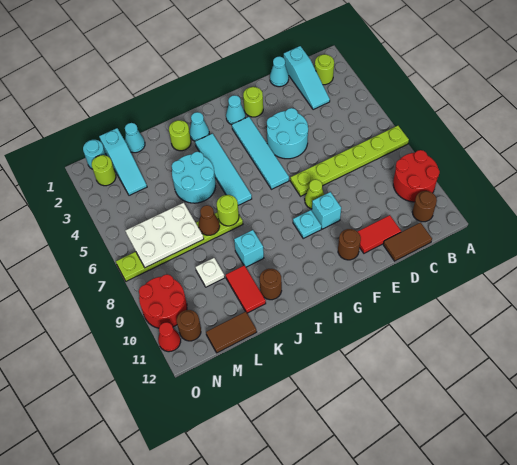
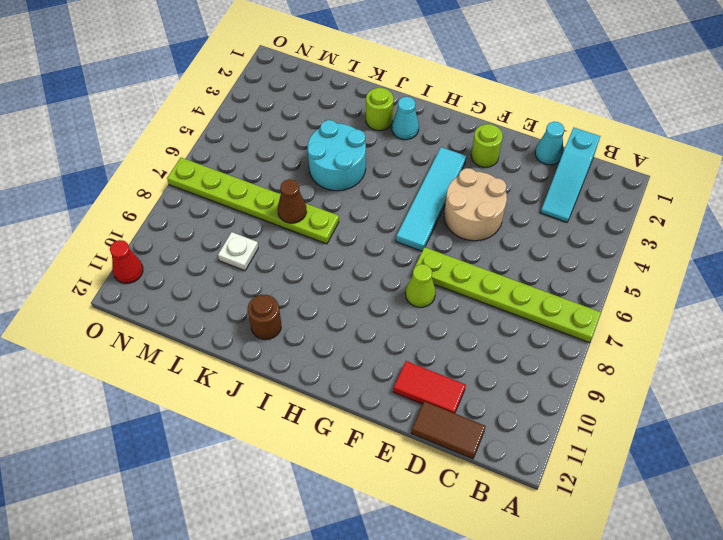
tan round brick E4:F5 level 1 -> cyan round brick E4:F5 level 1
none -> red round brick A9:B10 level 1
none -> lime round brick B2 level 1
none -> brown round brick B11 level 1
none -> cyan brick F9 level 1

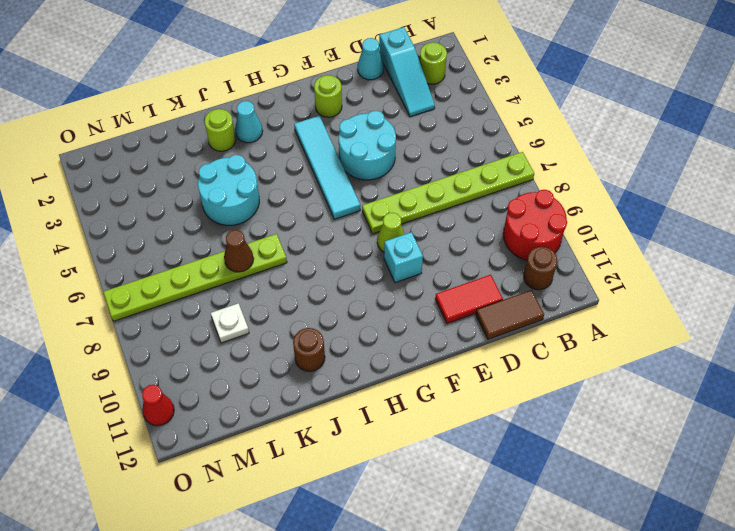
none -> brown round brick F11 level 1
none -> cyan cone G2 level 1
none -> cyan plate G9 level 1
none -> cyan tile I3:I6 level 1

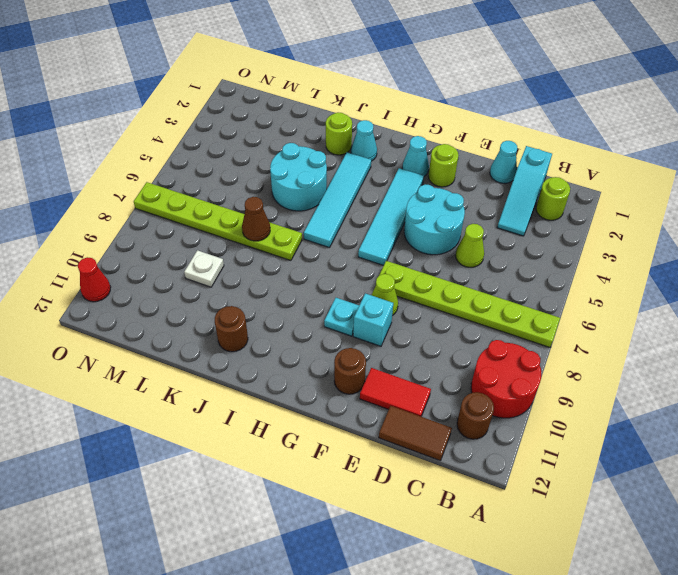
lime cone D5 level 1 -> none
none -> cyan brick J9 level 1
none -> red tile K10:K11 level 1
none -> cyan cone L1 level 1
none -> brown tile L12:M12 level 1

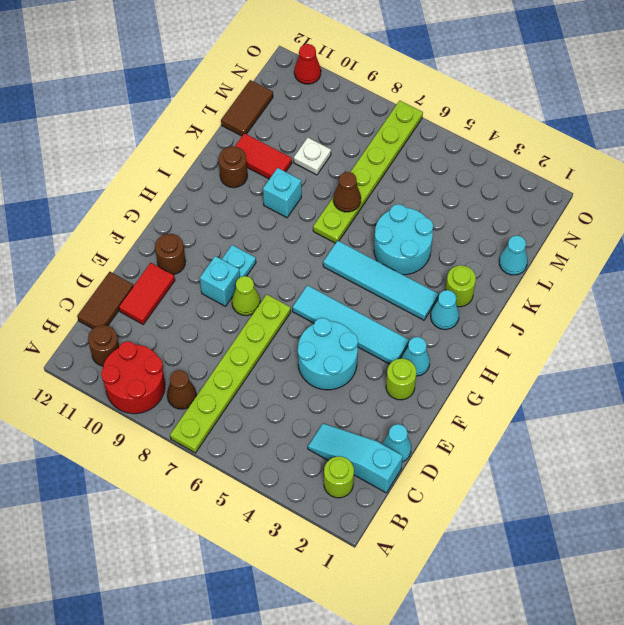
brown cone B8 level 1 -> none
none -> cyan slope M1:M3 level 1 top 1
none -> cyan round brick N1 level 1
none -> lime round brick N2 level 1
none -> red round brick N9:O10 level 1

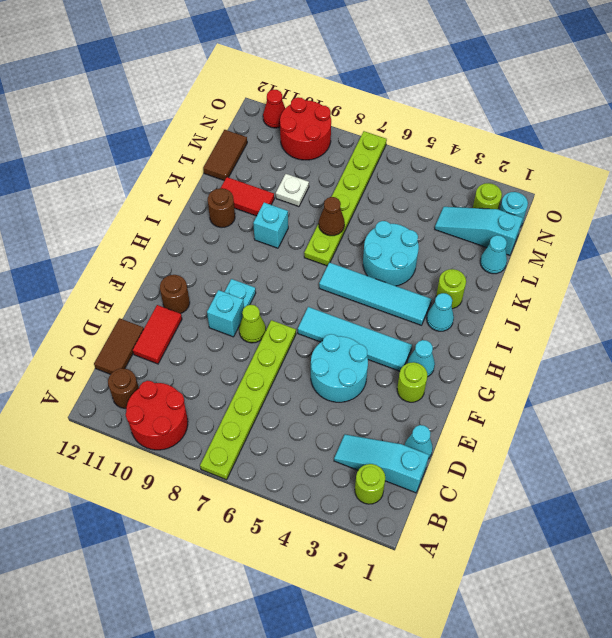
none -> brown round brick N11 level 1
none -> lime round brick J7 level 2
none -> white plate L6:N7 level 2

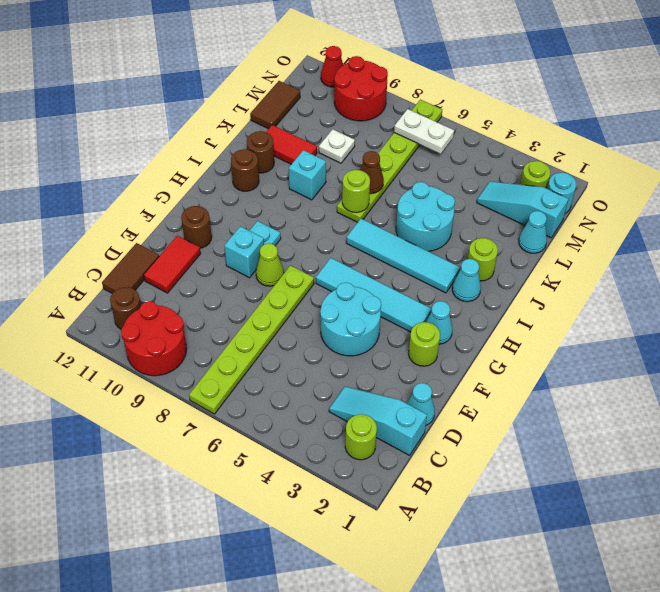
brown round brick I11 level 1 -> brown round brick N11 level 1
white plate N6:N7 level 2 -> white plate L6:N7 level 2

